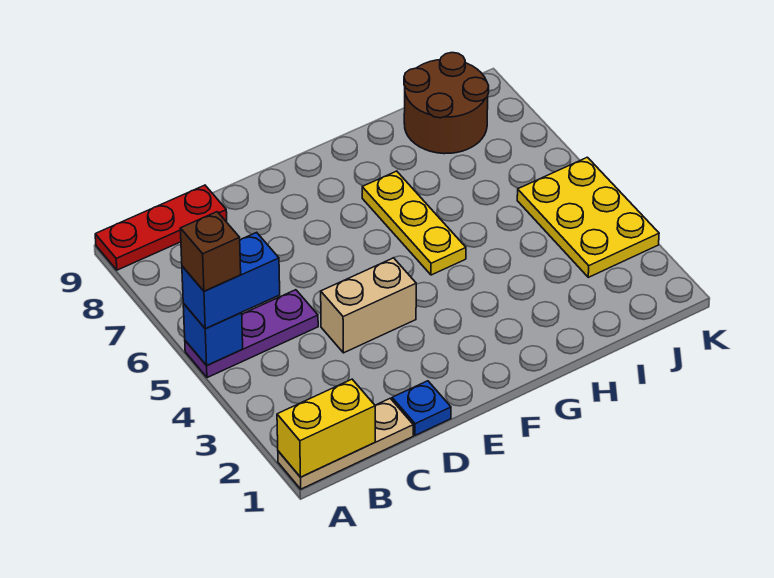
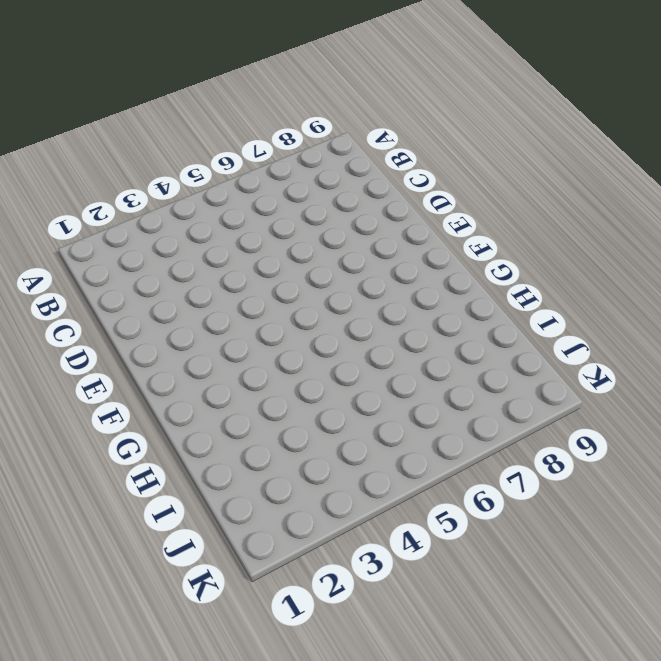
none -> tan plate A1:C1 level 1
none -> purple plate A5:C5 level 1
none -> red plate A9:C9 level 1

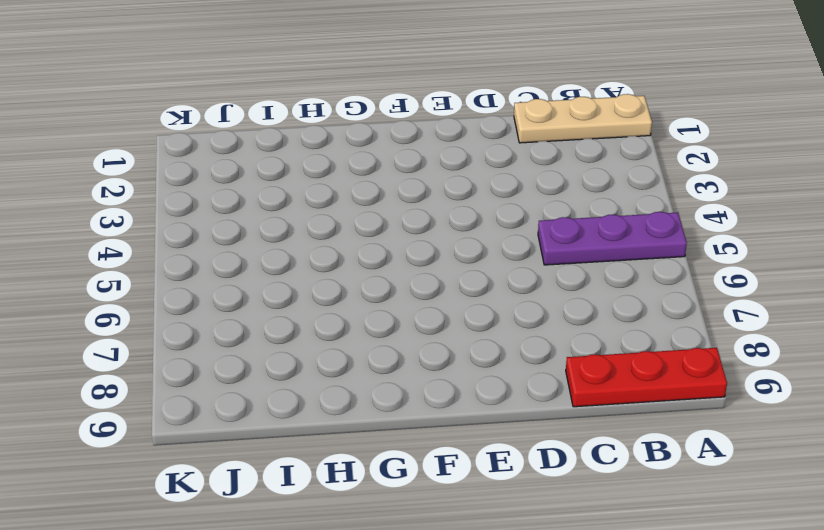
none -> blue plate D1 level 1
none -> tan brick D4:E4 level 1
none -> yellow plate G5:G7 level 1

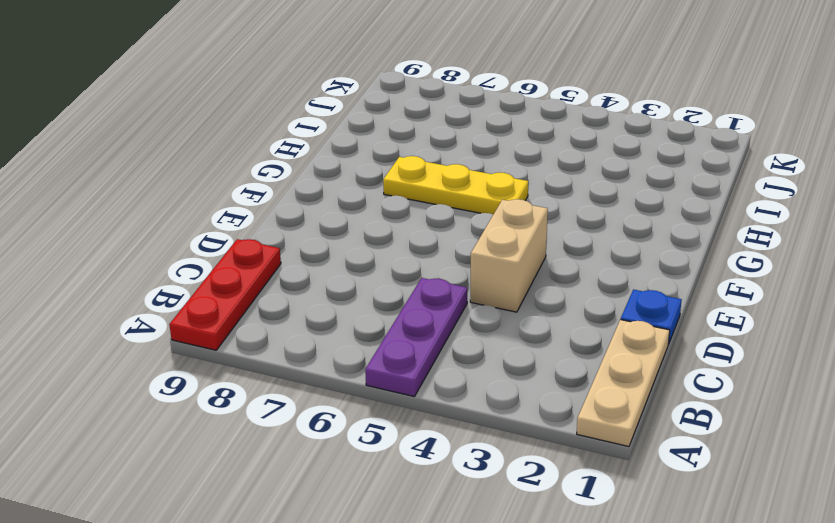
none -> brown round brick I8:J9 level 1
none -> yellow plate J3:K5 level 1
none -> yellow brick A1:B1 level 2

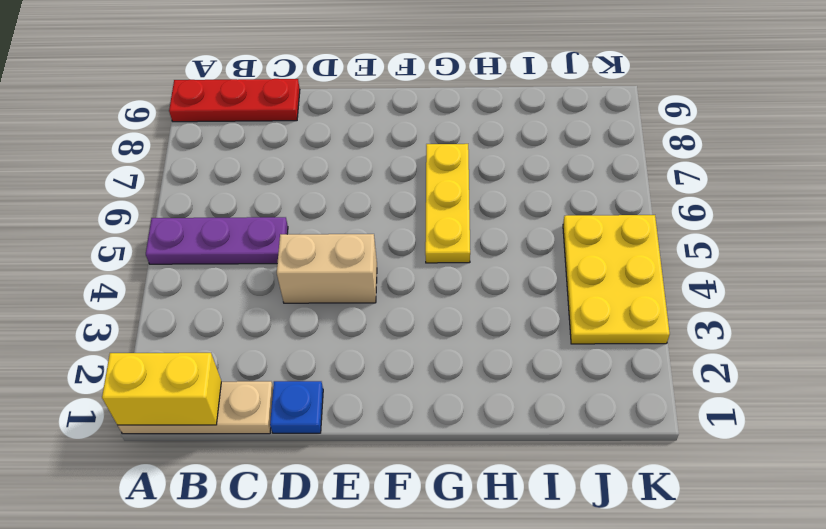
none -> brown round brick I8:J9 level 1
none -> blue brick A5 level 2
none -> blue brick A5:B5 level 3

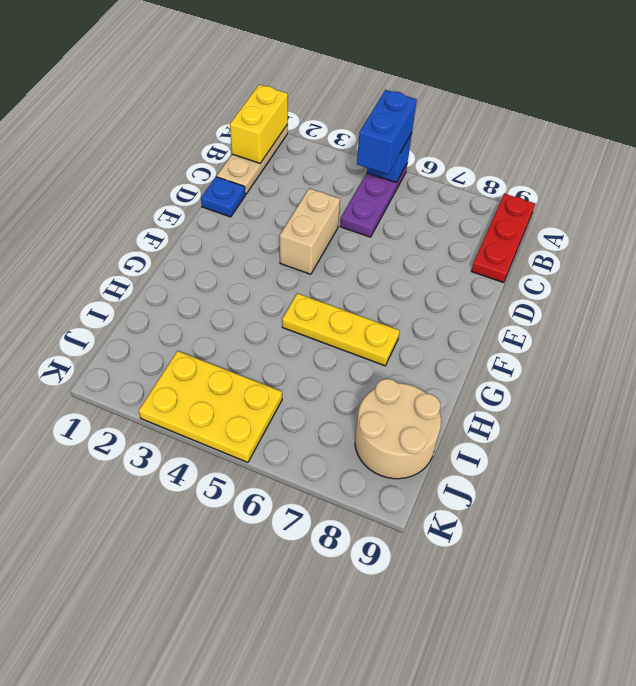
tan round brick I8:J9 level 1 -> brown round brick I8:J9 level 1
none -> brown brick A5 level 4

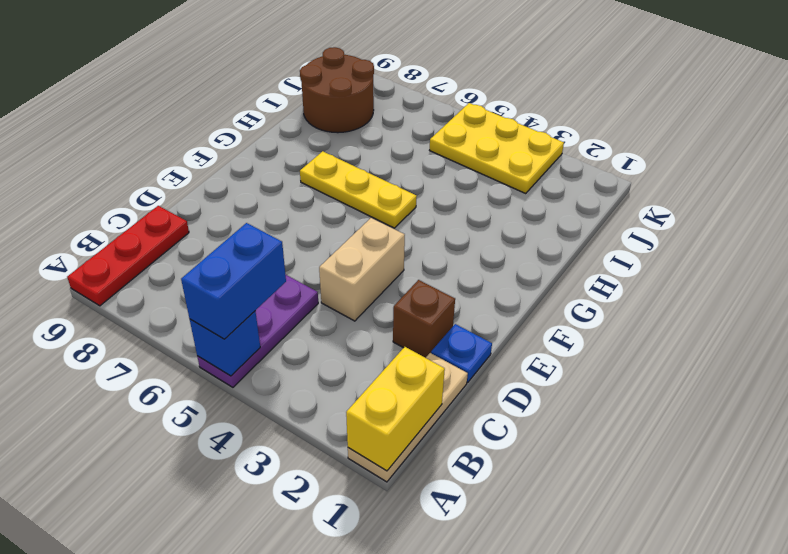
brown brick D2 level 1 -> brown brick A5 level 4

